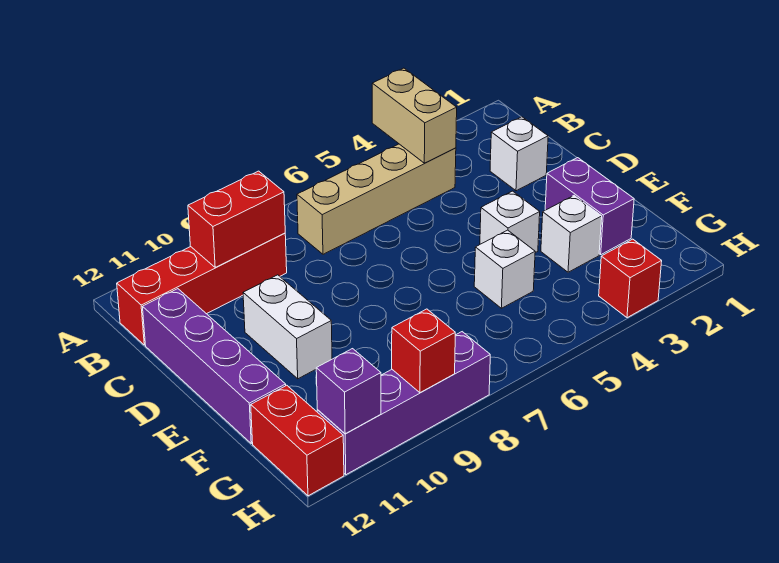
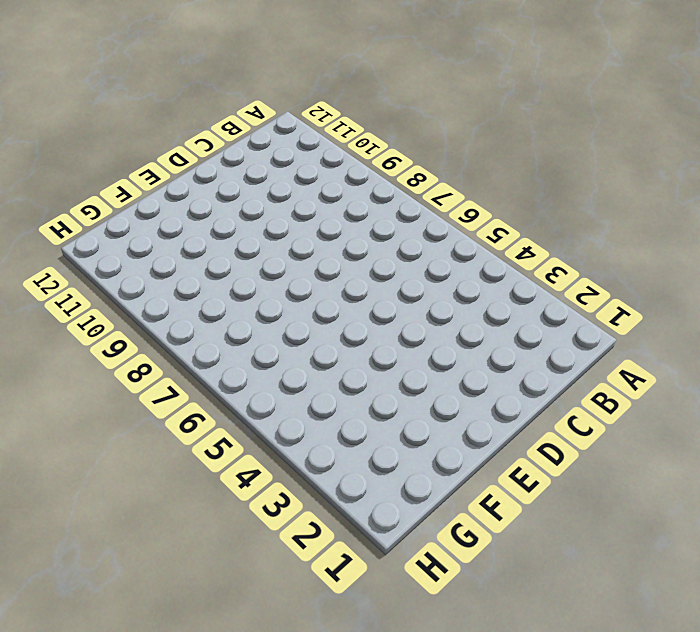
none -> tan brick B4:B7 level 1
none -> red brick B9:B12 level 1
none -> white brick C2 level 1

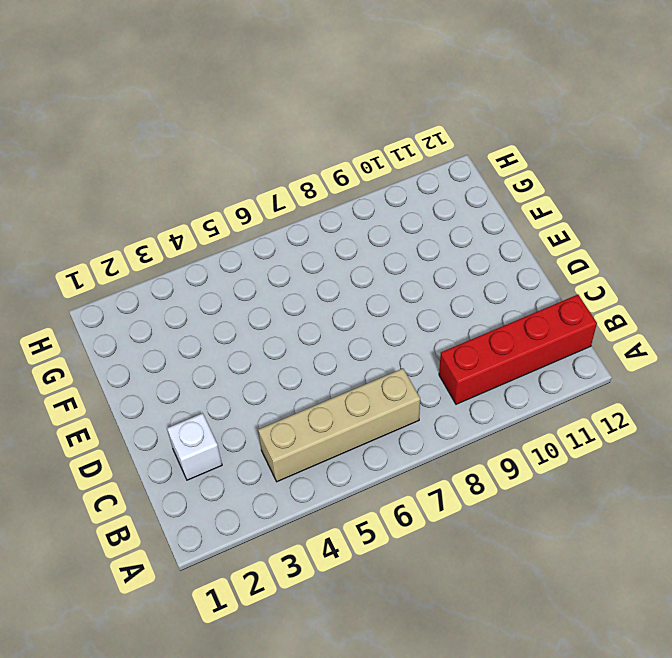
none -> purple brick C12:F12 level 1
none -> white brick D10:E10 level 1
none -> purple brick E2:F2 level 1

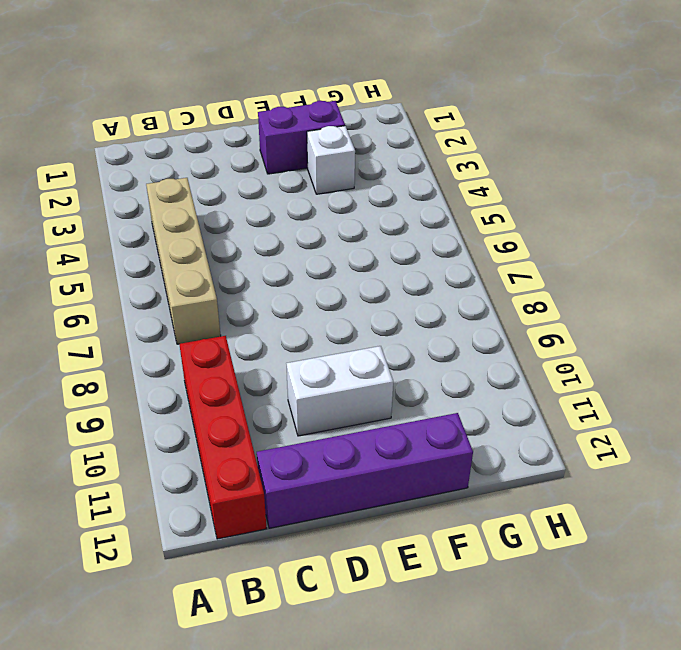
none -> white brick C2 level 1
none -> white brick E4 level 1
none -> white brick F5 level 1

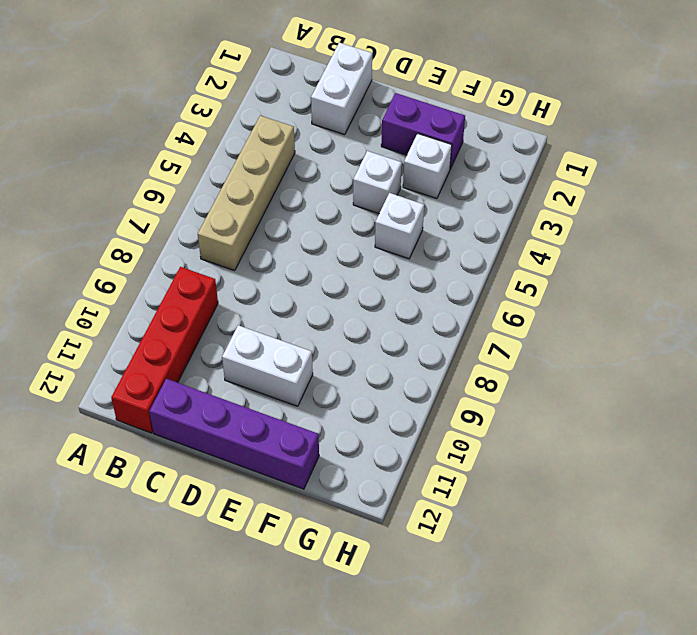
white brick C1:C2 level 1 -> white brick C2 level 1
none -> red brick G12:H12 level 1
none -> red brick H3 level 1
none -> purple brick H8:H11 level 1

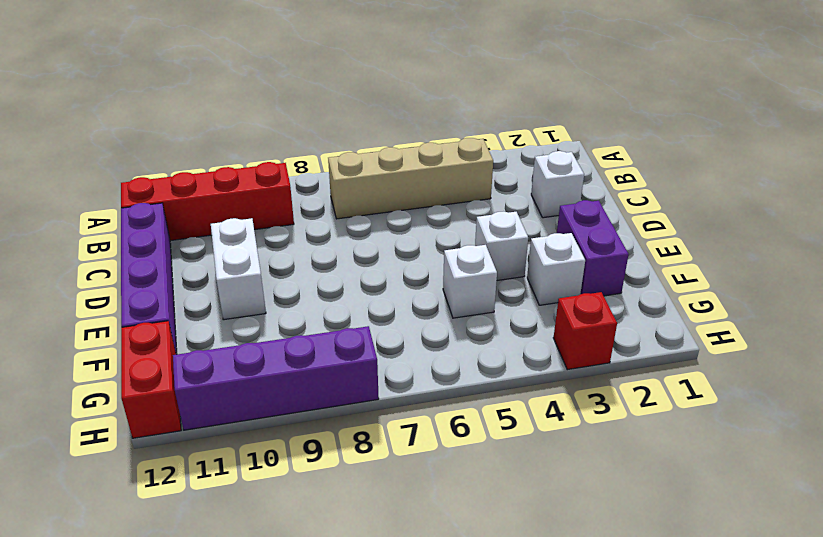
none -> tan brick A4:B4 level 2
none -> red brick B9:B10 level 2
none -> red brick H9 level 2

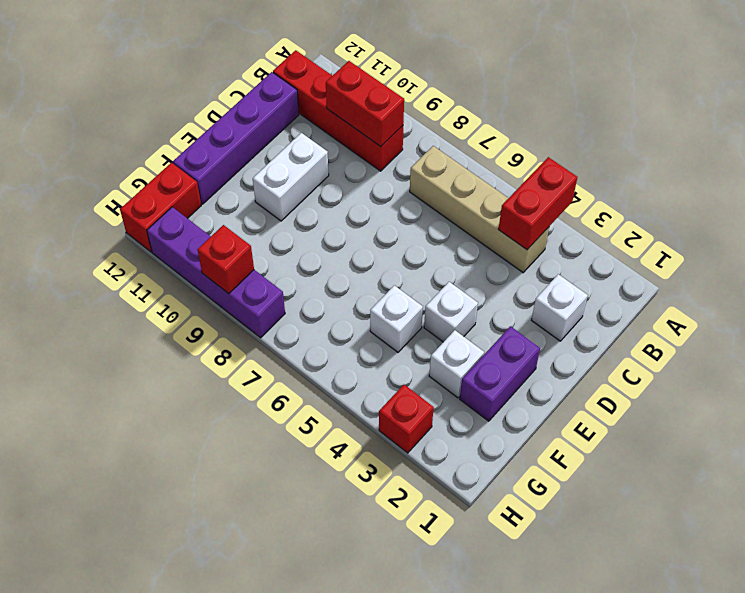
red brick A4:B4 level 2 -> tan brick A4:B4 level 2
none -> purple brick H11 level 2

